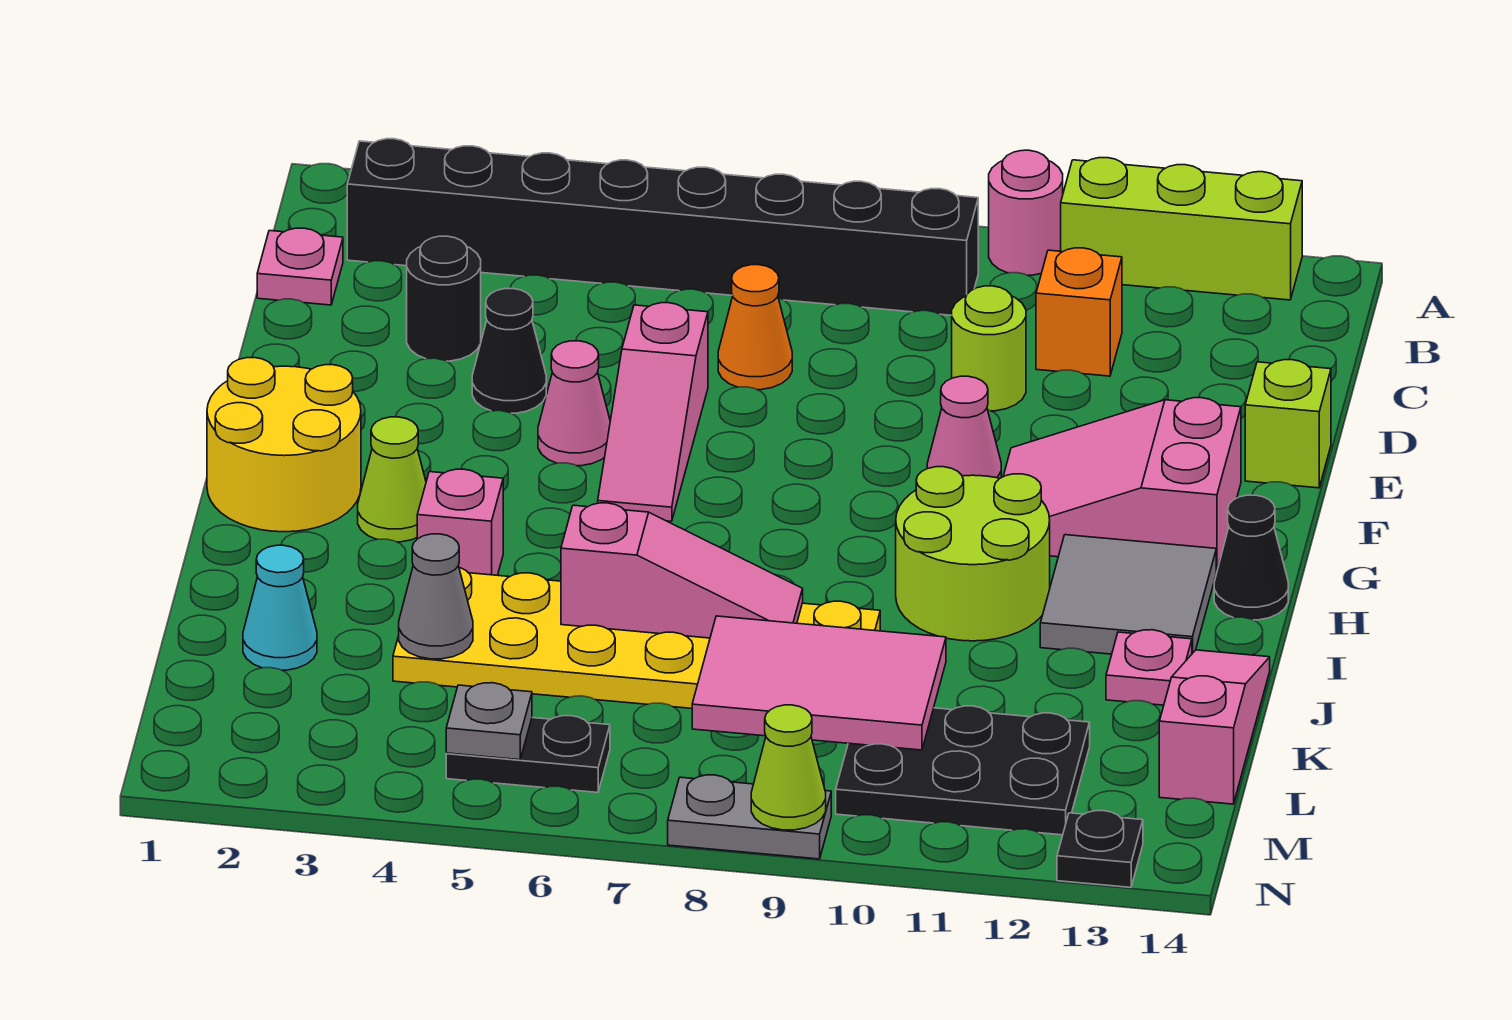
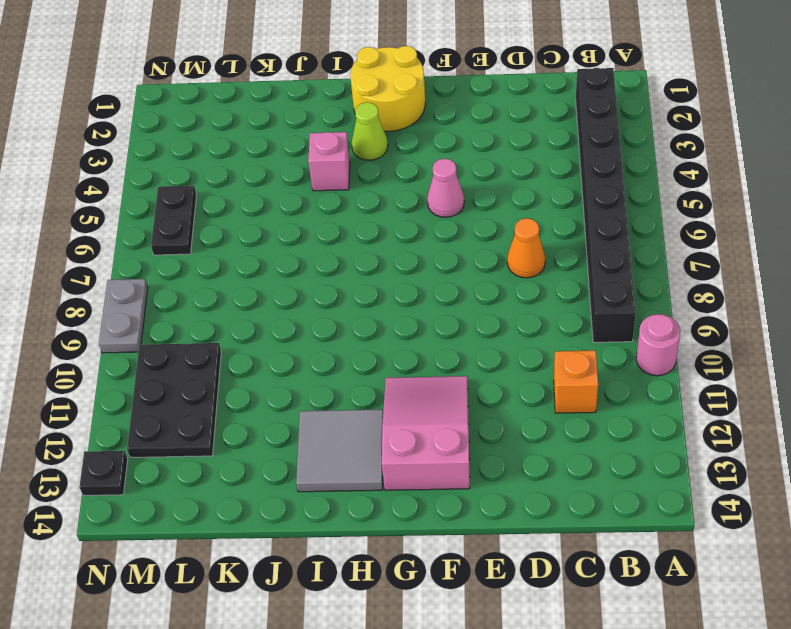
none -> lime brick A11:A13 level 1
none -> pink plate C1 level 1
none -> black round brick D3 level 1
none -> lime round brick D10 level 1

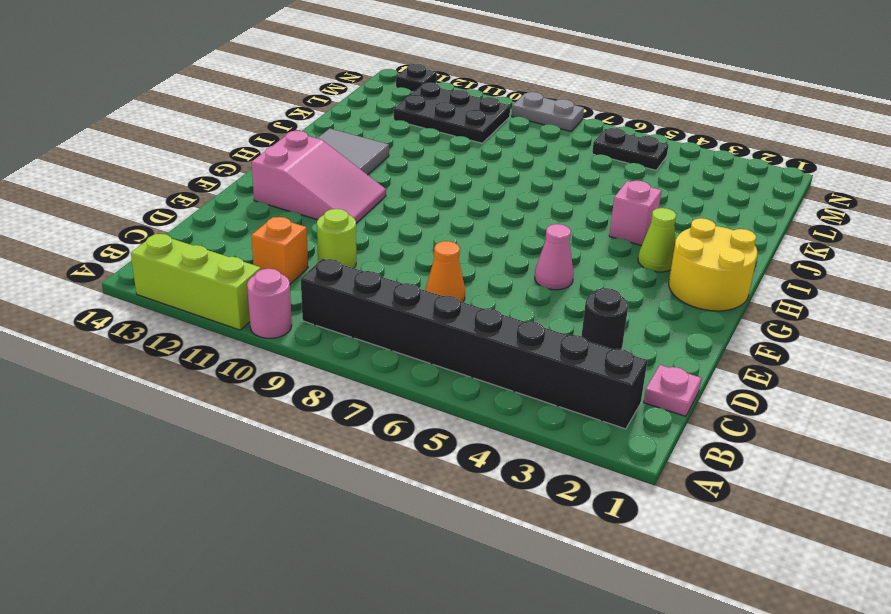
none -> black cone E4 level 1
none -> pink slope E6:G6 level 1 top E
none -> lime brick E14 level 1
none -> pink cone F10 level 1

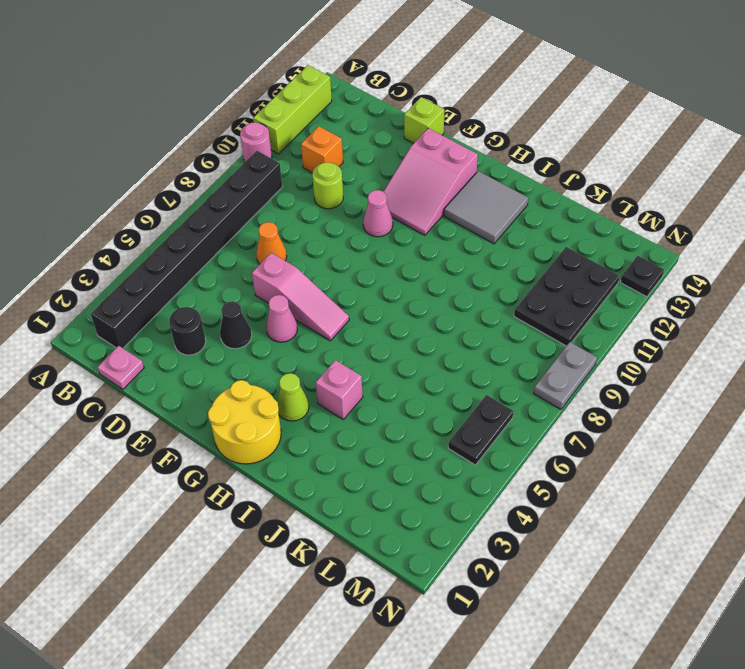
none -> lime round brick H10:I11 level 1
none -> black cone H14 level 1
none -> yellow plate J4:K9 level 1
none -> pink plate J13 level 1

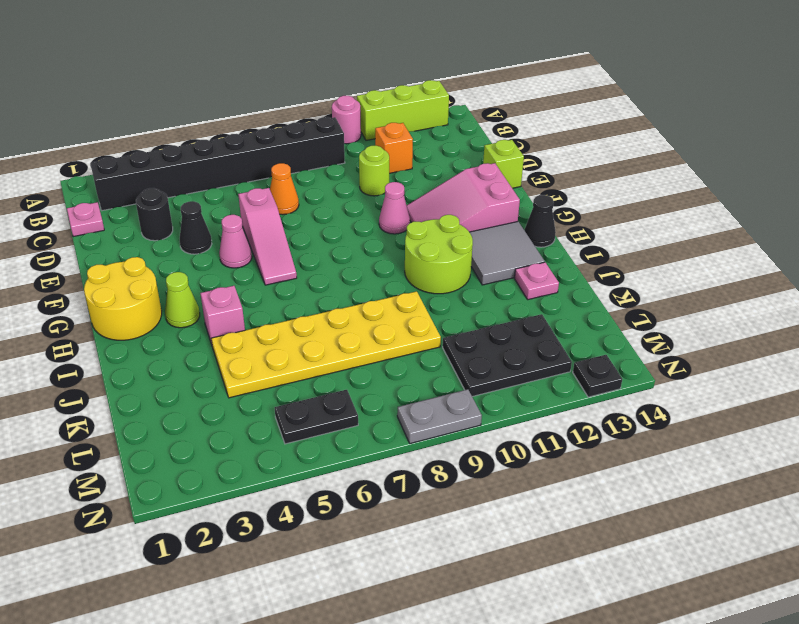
none -> pink slope J14:L14 level 1 top L
none -> cyan cone K2 level 1
none -> pink slope J6:J8 level 2 top 6
none -> grey cone K4 level 2

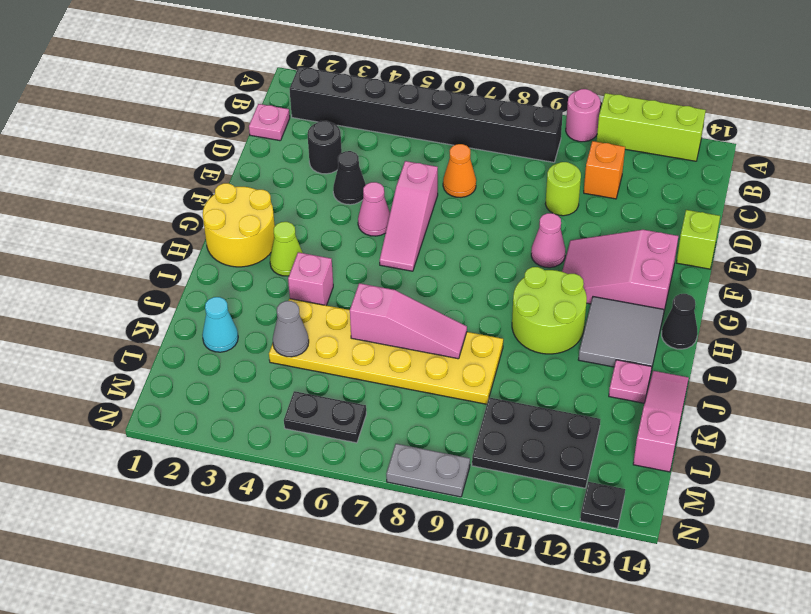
none -> pink tile K8:L10 level 2
none -> grey plate M5 level 2
none -> lime cone N9 level 2

